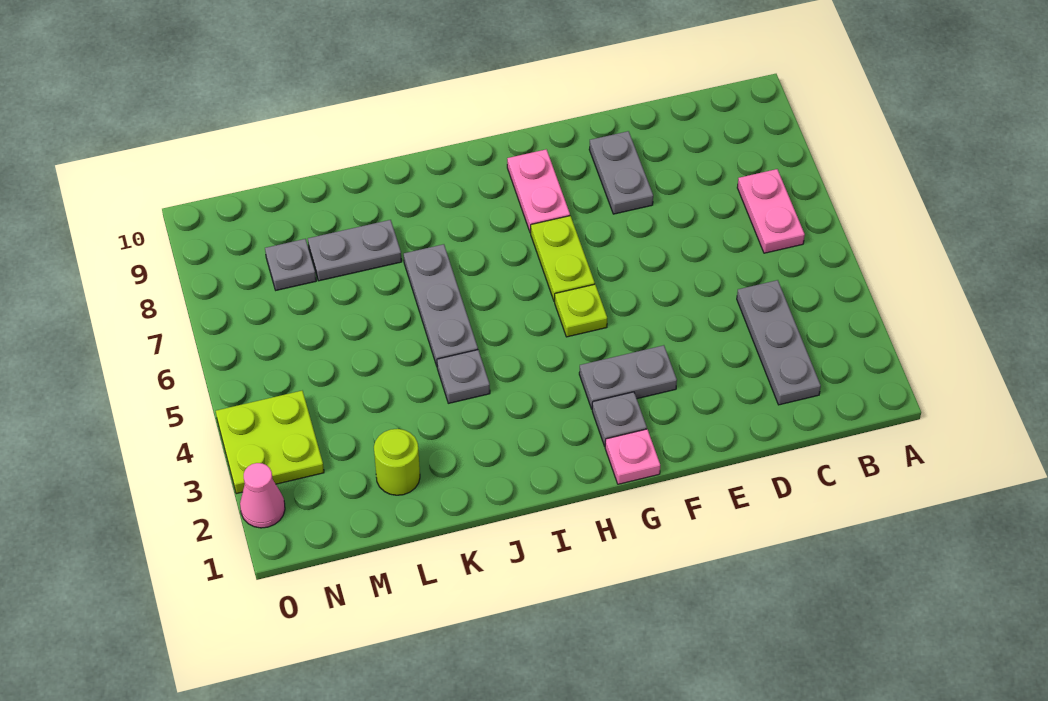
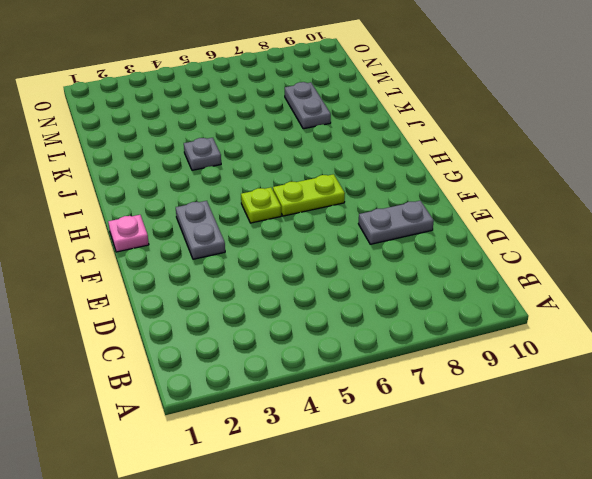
none -> pink plate B6:B7 level 1
none -> grey plate C2:C4 level 1
none -> grey plate G2 level 1

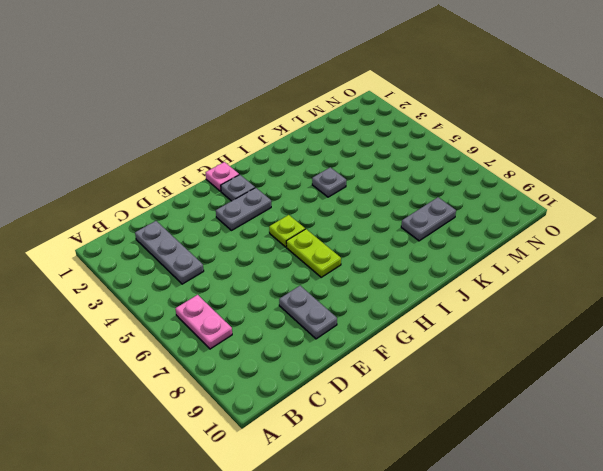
none -> pink plate G8:G9 level 1
none -> grey plate J5:J7 level 1
none -> lime round brick L2 level 1

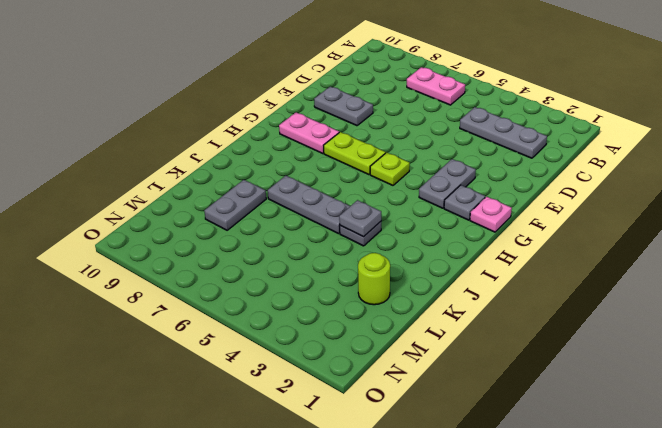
grey plate J4 level 2 -> grey plate M8 level 1
none -> lime plate N3:O4 level 1
none -> pink cone O2 level 1

